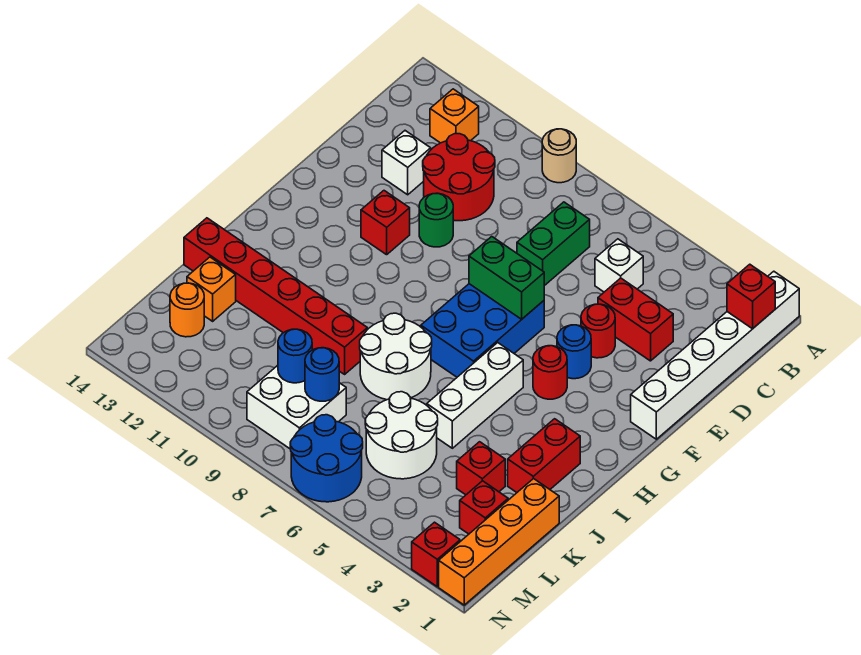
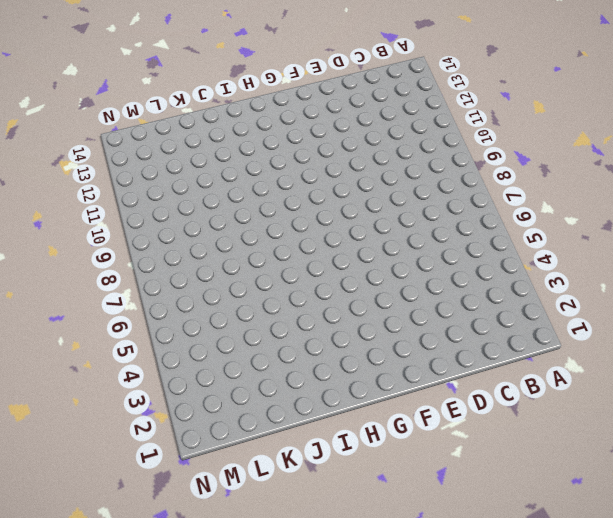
none -> white brick A1:F1 level 1
none -> tan round brick A9 level 1
none -> orange brick B12 level 1
none -> white brick C5 level 1

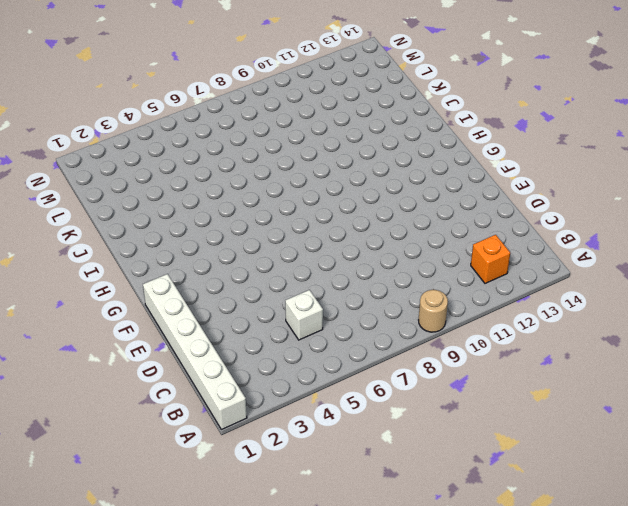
none -> green brick C7:D7 level 1
none -> red round brick C10:D11 level 1
none -> red brick D3:D4 level 1
none -> white brick D12 level 1

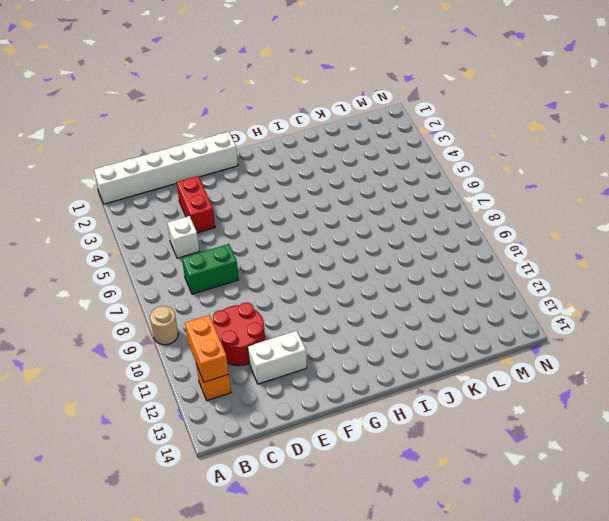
orange brick B11:B12 level 2 -> none
white brick D12:E12 level 1 -> white brick D12 level 1
none -> red round brick E4 level 1
none -> green round brick E10 level 1
none -> blue round brick F4 level 1
none -> blue brick F6:H7 level 1

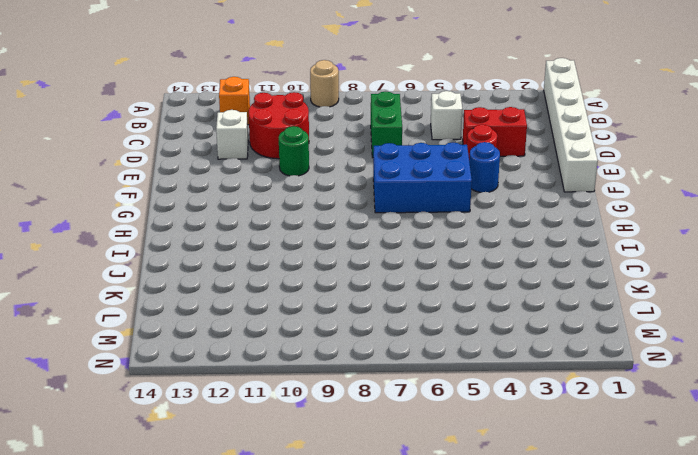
blue brick F5:G7 level 1 -> blue brick F6:H7 level 1
none -> red brick F11 level 1
none -> red round brick G4 level 1
none -> white brick H5:J5 level 1
none -> red brick I2:J2 level 1

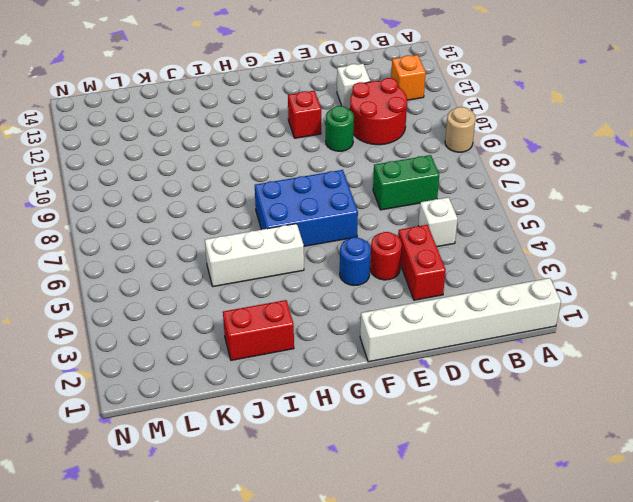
none -> red round brick G4 level 1
none -> white round brick I7:J8 level 1
none -> red brick J9:J14 level 1
none -> orange brick K1:N1 level 1

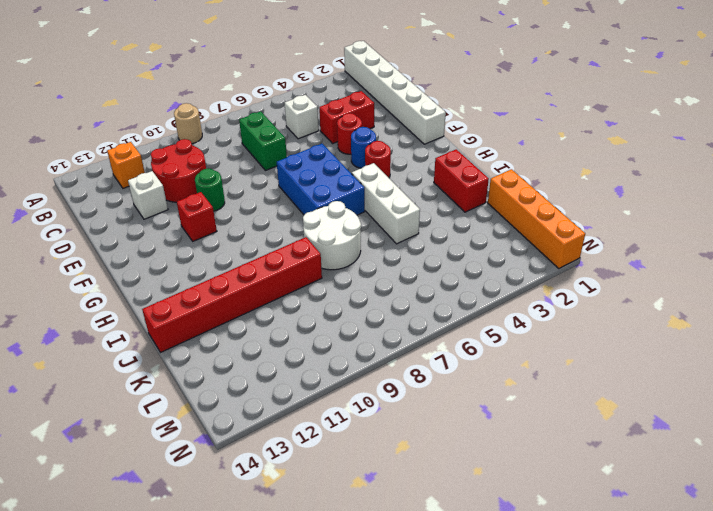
none -> red brick K3 level 1
none -> white round brick K5:L6 level 1
none -> orange brick K13 level 1
none -> red brick L2 level 1

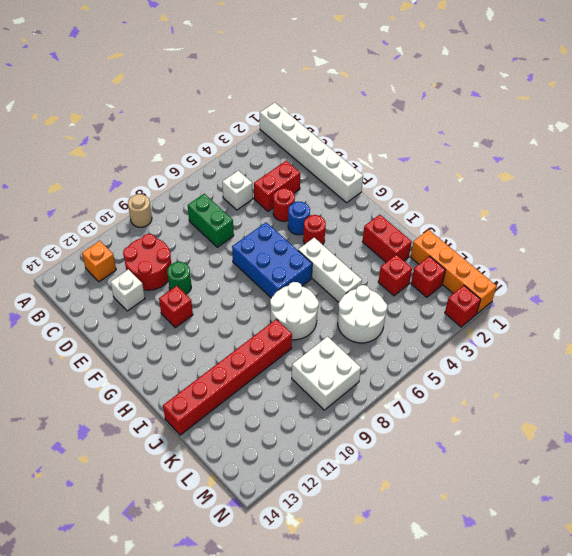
none -> orange brick K13 level 1
none -> orange round brick L13 level 1
none -> blue round brick M6:N7 level 1
none -> red brick B1 level 2

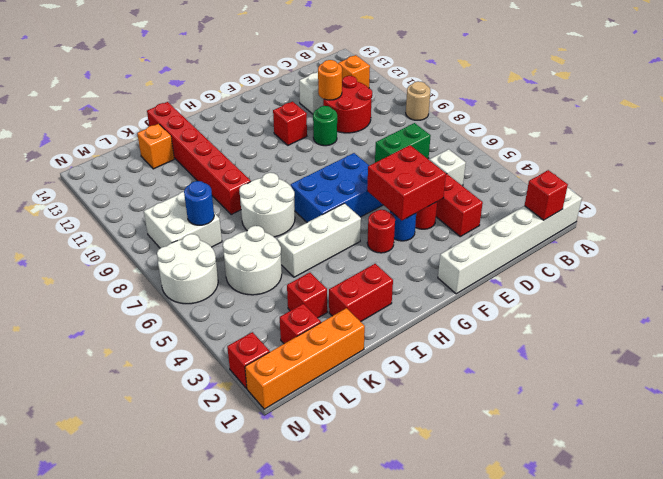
orange round brick D11 level 2 -> orange round brick L13 level 1
red brick E4:F5 level 2 -> none
white round brick M6:N7 level 1 -> blue round brick M6:N7 level 1
none -> green brick F6:F7 level 2
none -> blue round brick L9 level 2

